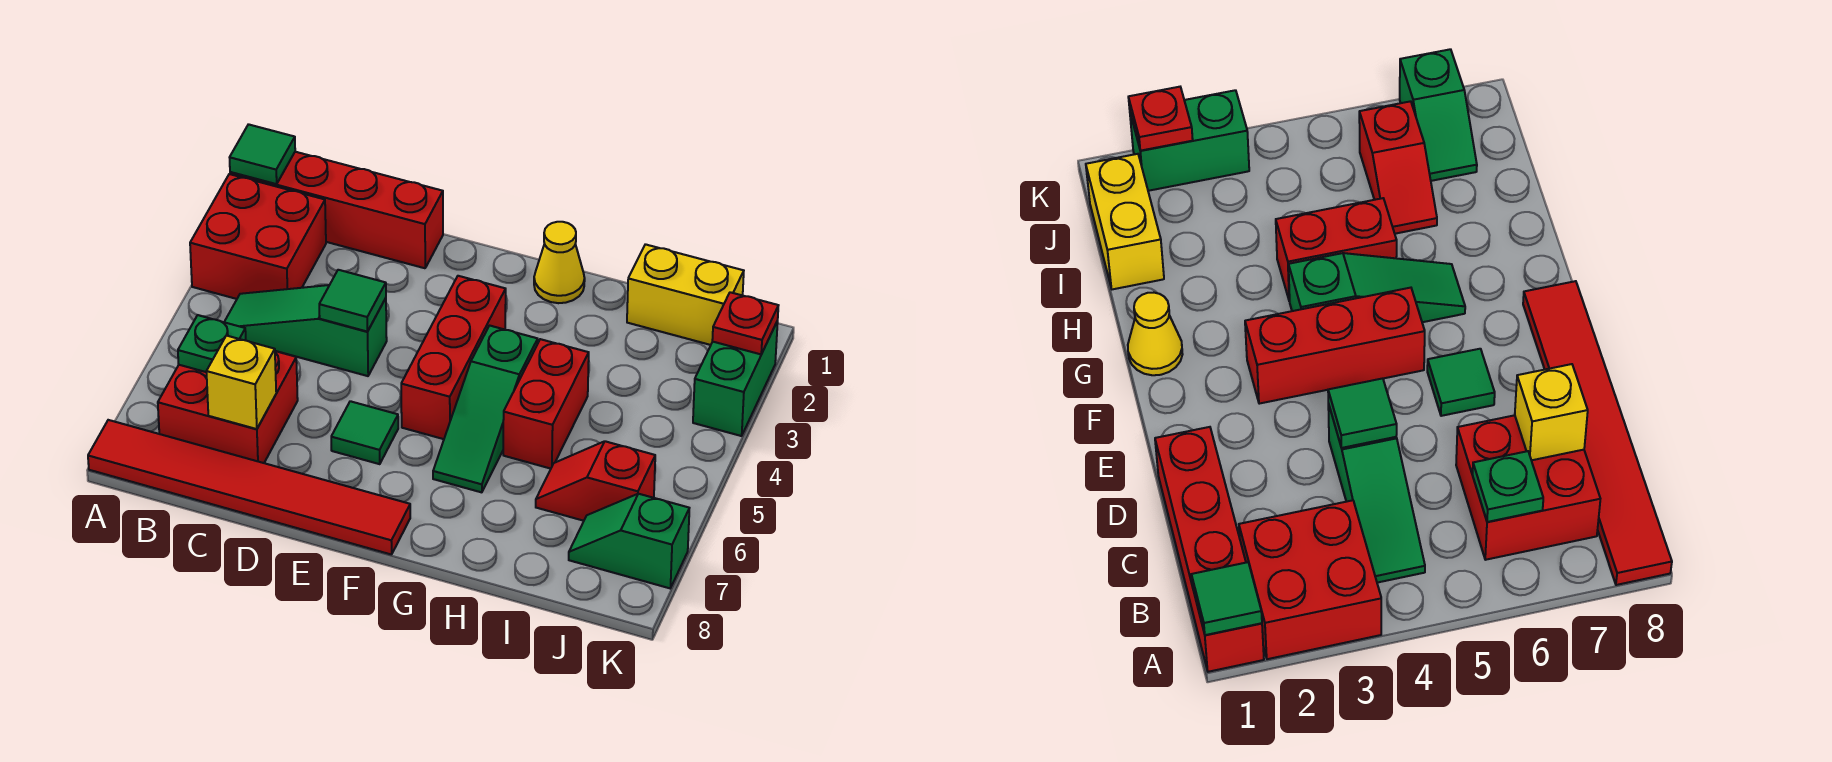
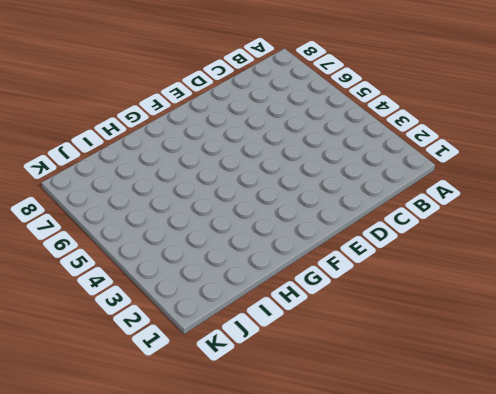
none -> red brick A1:D1 level 1
none -> red brick A2:B3 level 1
none -> red tile A8:F8 level 1

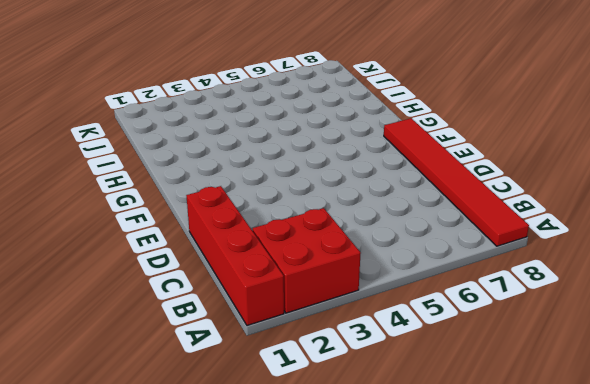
none -> green slope B4:D4 level 1 top D
none -> red brick B6:C7 level 1
none -> green tile E6 level 1

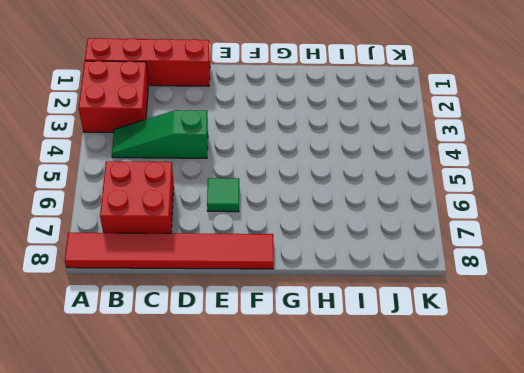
none -> red brick F3:F5 level 1
none -> yellow cone G1 level 1
none -> green slope G4:G6 level 1 top 4

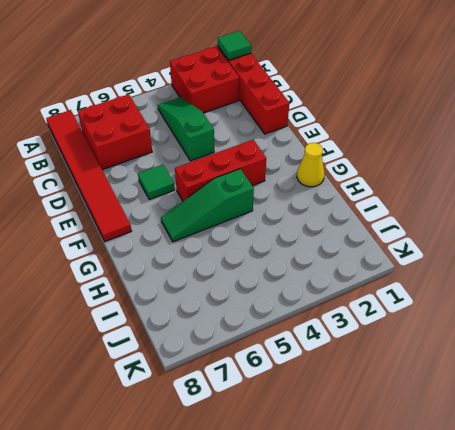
none -> red brick H4:H5 level 1
none -> yellow brick I1:J1 level 1
none -> red slope I6:J6 level 1 top J

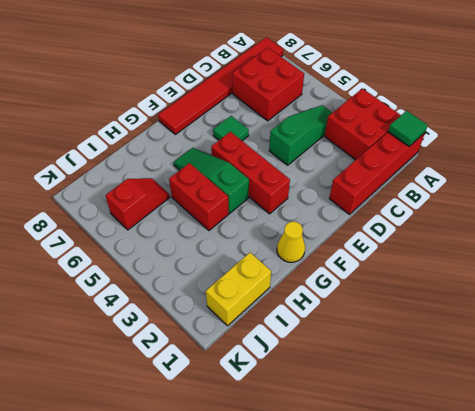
none -> green slope J7:K7 level 1 top K
none -> green brick K2:K3 level 1
none -> green plate B6 level 2

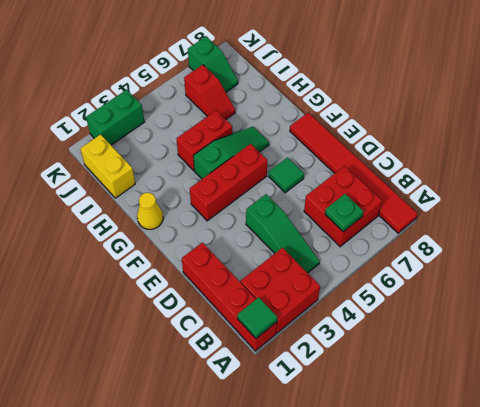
none -> yellow brick C7 level 2
none -> green tile D4 level 2
none -> red plate K2 level 2

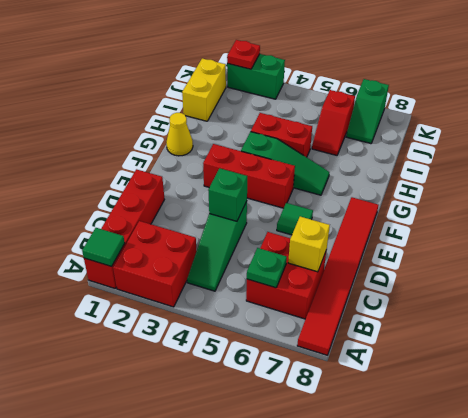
green brick D4 level 2 -> green tile D4 level 2

